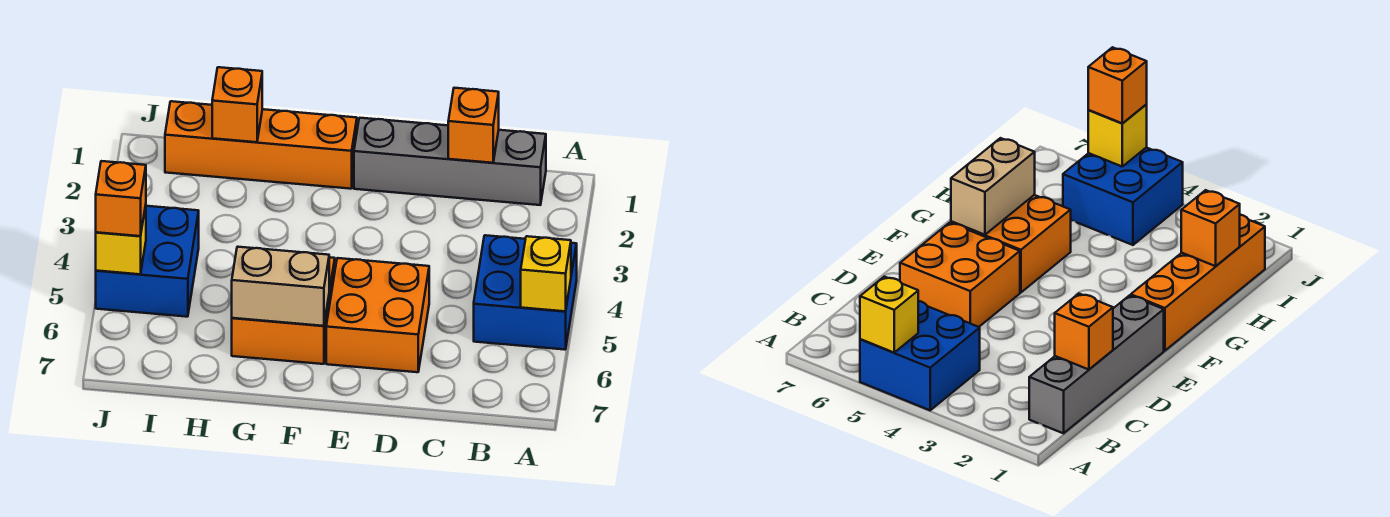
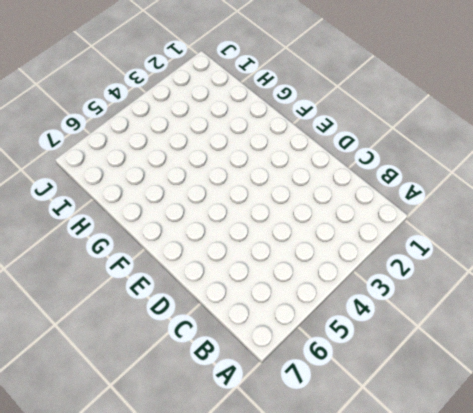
none -> blue brick A4:B5 level 1
none -> grey brick B1:E1 level 1
none -> orange brick D5:E6 level 1

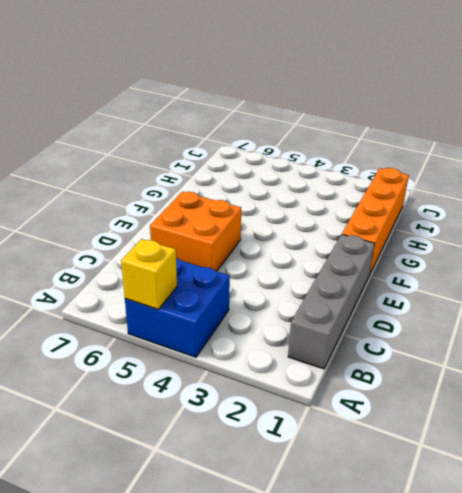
none -> orange brick F5:G6 level 1
none -> blue brick I4:J5 level 1
none -> orange brick C1 level 2

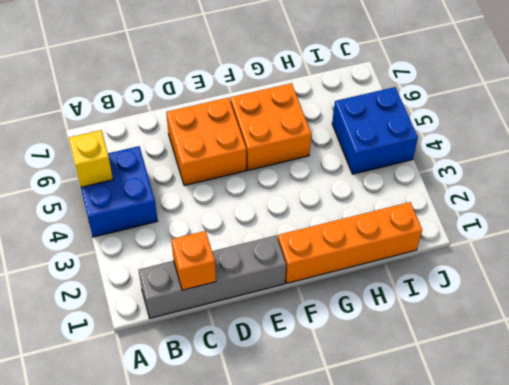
none -> tan brick F6:G6 level 2
none -> orange brick H1 level 2
none -> yellow brick J5 level 2

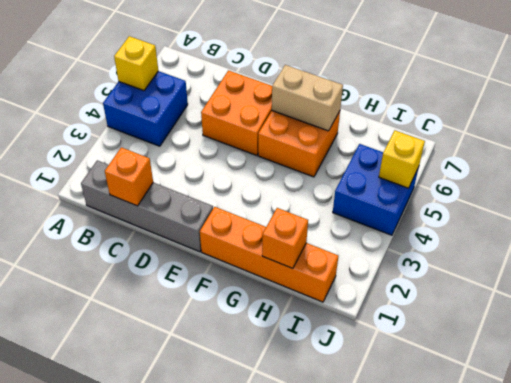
none -> orange brick J5 level 3

